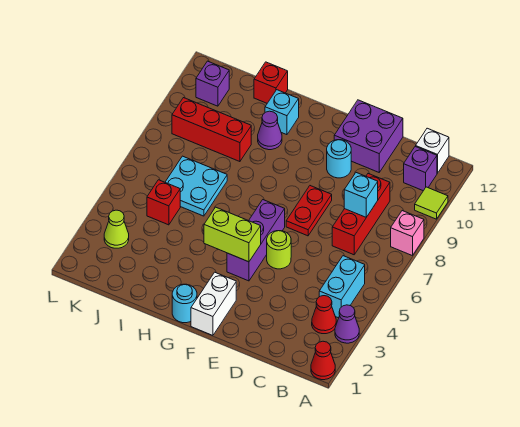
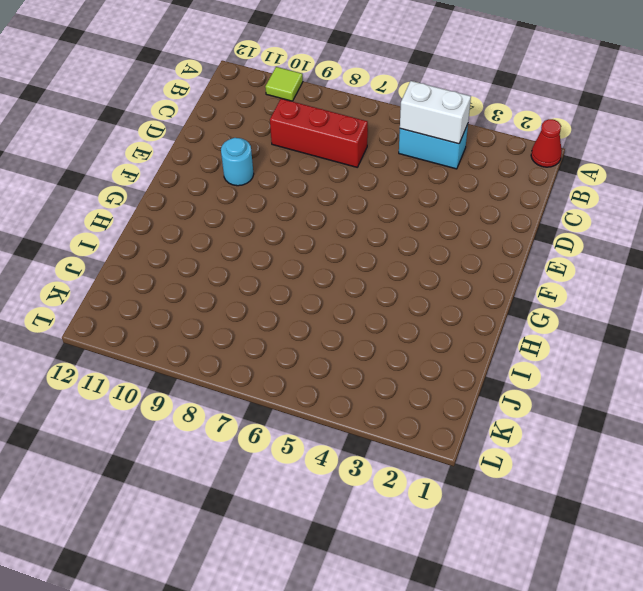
white brick B4:B5 level 2 -> white brick F1:F2 level 1
none -> purple cone A3 level 1
none -> pink brick A8 level 1
none -> red cone B3 level 1

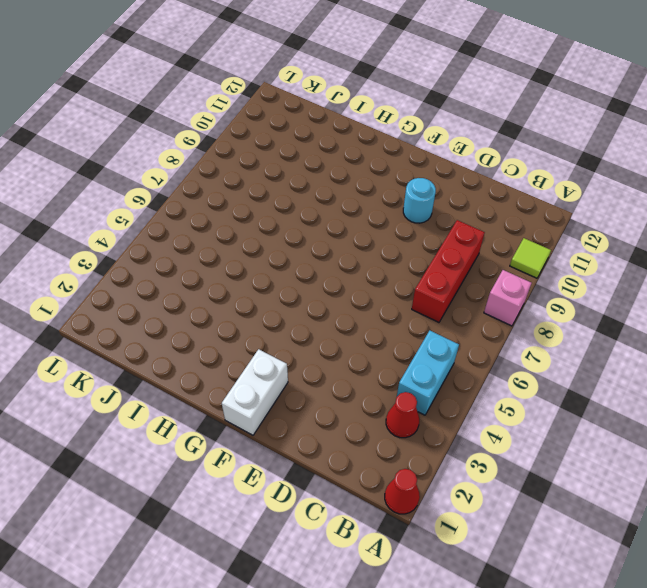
none -> purple cone A3 level 1
none -> purple brick B11 level 1
none -> white brick B12 level 1

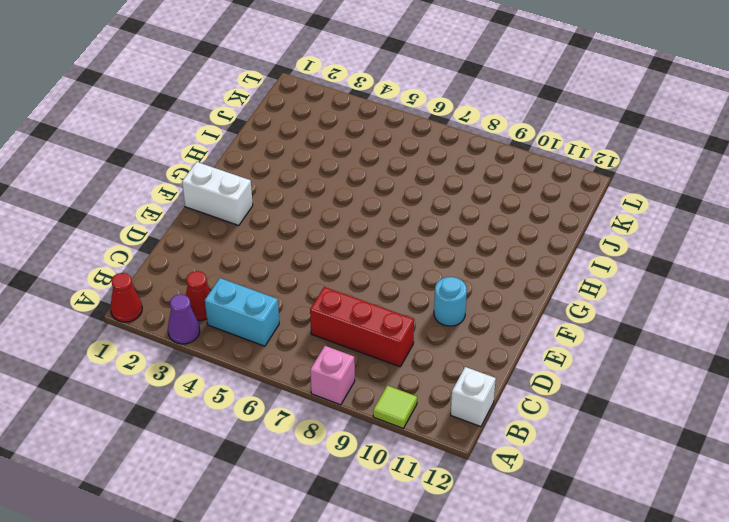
none -> purple brick B11 level 1
none -> purple brick D11:E12 level 1
none -> lime round brick E5 level 1

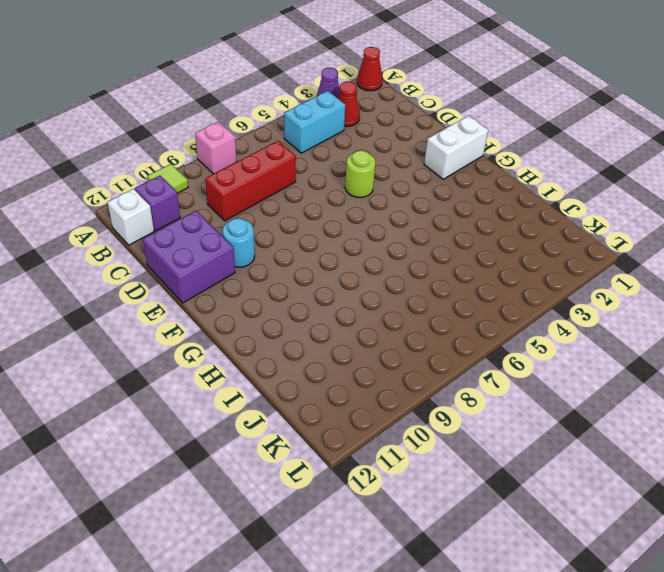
none -> red plate E7:E8 level 1
none -> purple brick F4:F6 level 1
none -> cyan round brick G1 level 1

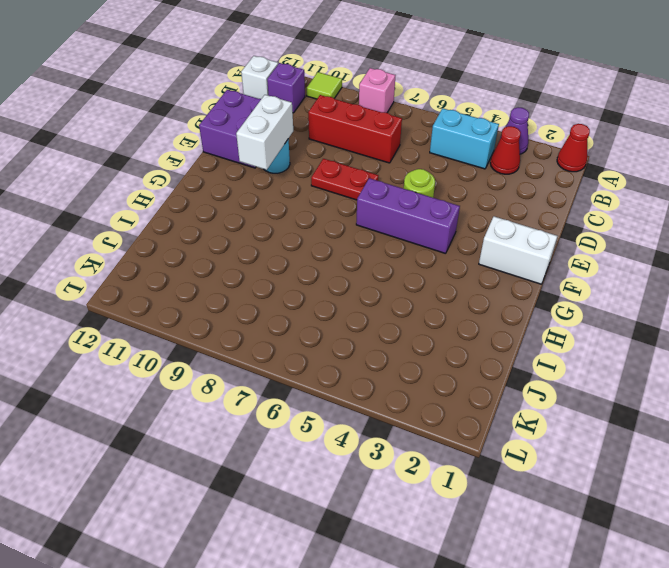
white brick E10:F10 level 2 -> none
none -> cyan round brick G1 level 1
none -> purple cone H10 level 1
none -> cyan brick H11 level 1

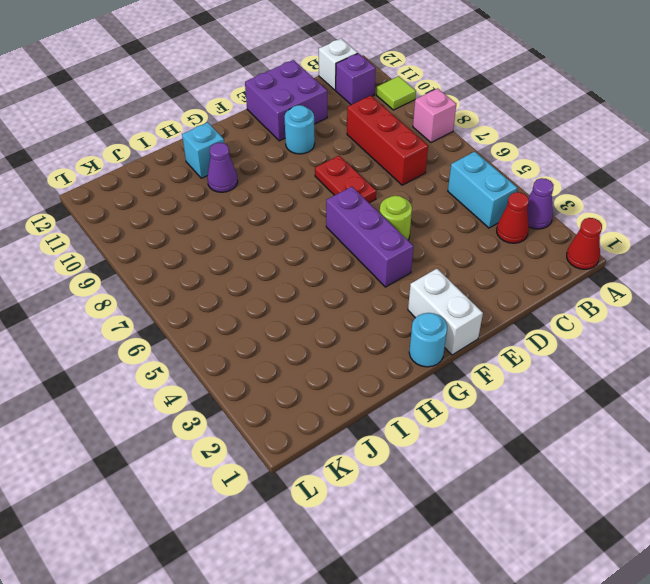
none -> cyan plate I6:J7 level 1
none -> red brick I9:K9 level 1
none -> red brick I12 level 1

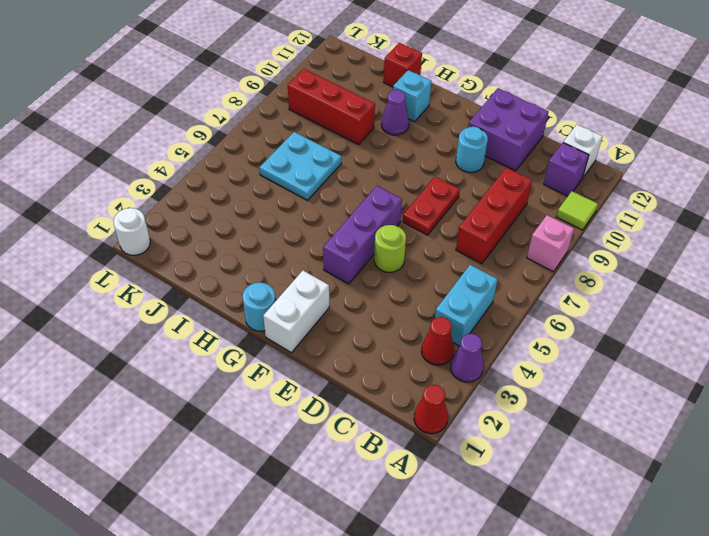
white round brick L1 level 1 -> none
none -> red brick J5 level 1
none -> lime cone K3 level 1
none -> purple brick K11 level 1

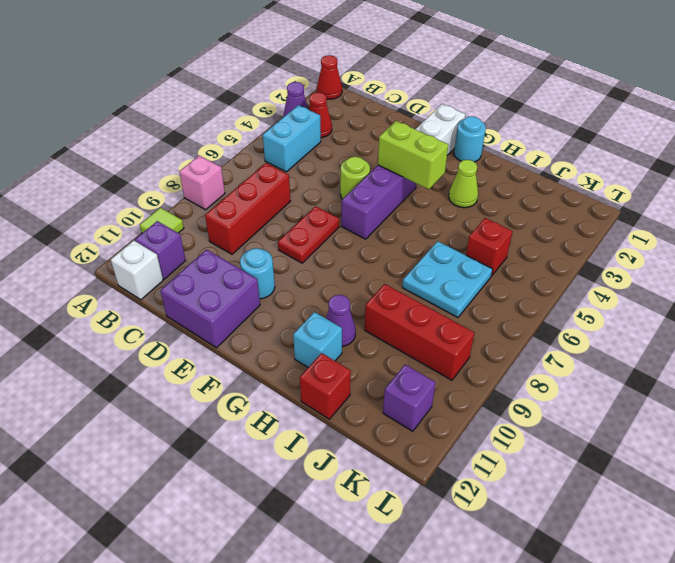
lime cone H3 level 1 -> lime cone K3 level 1
none -> cyan brick C8 level 2

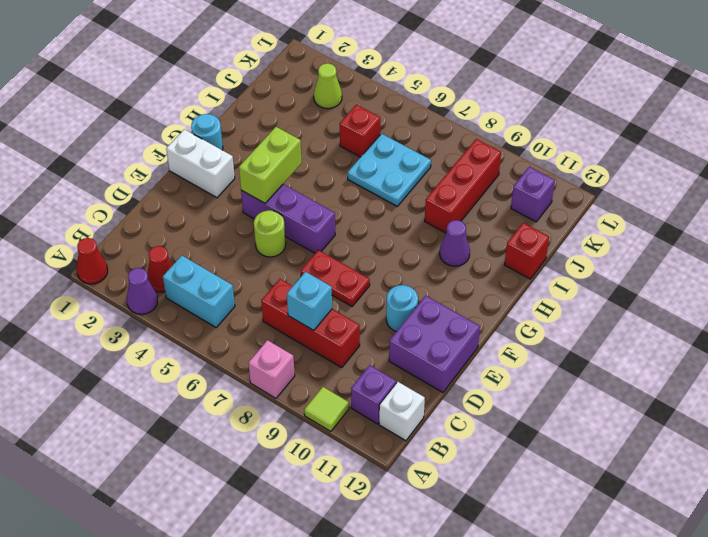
none -> cyan brick H11 level 1

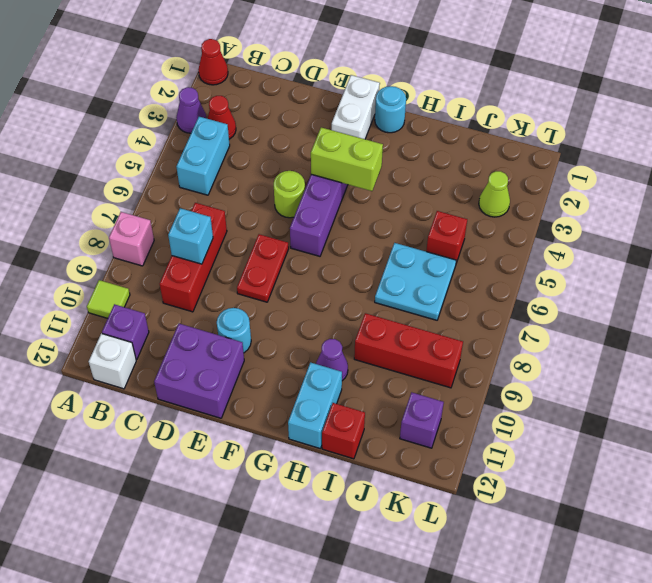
cyan brick H11:H12 level 1 -> cyan brick H11 level 1

